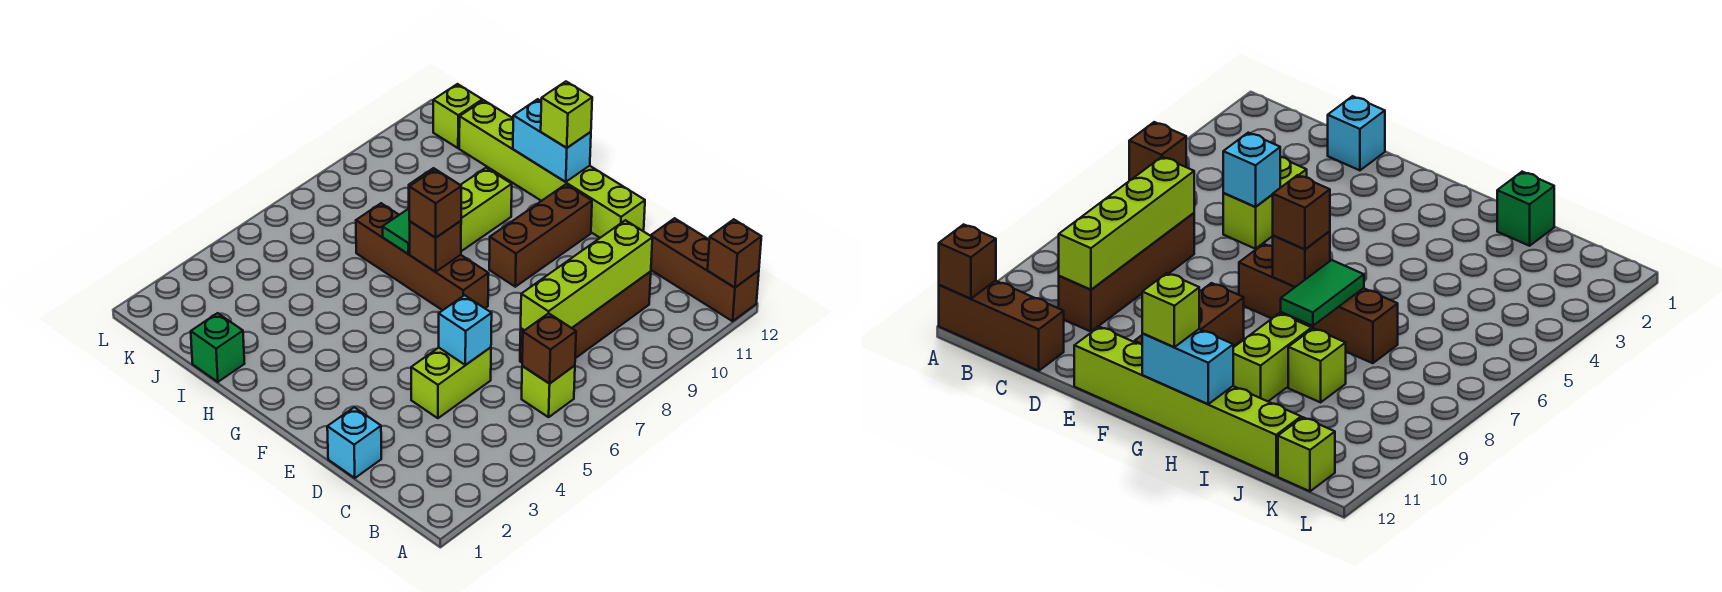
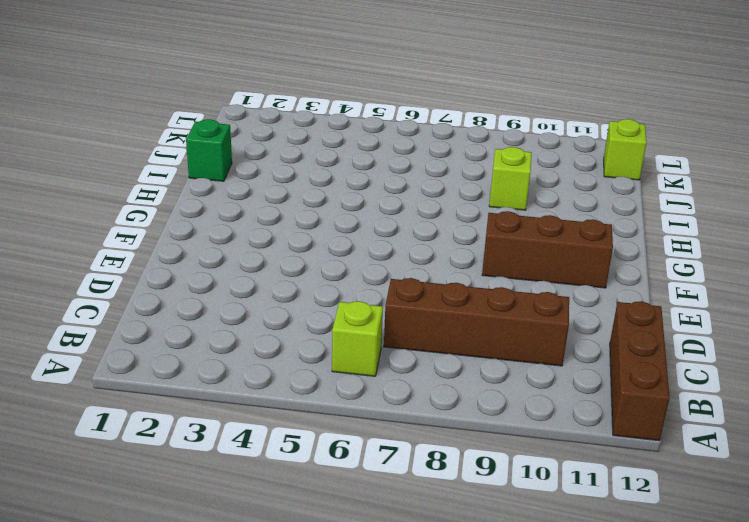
none -> cyan brick D1 level 1
none -> lime brick D4:D5 level 1
none -> lime brick E12:J12 level 1

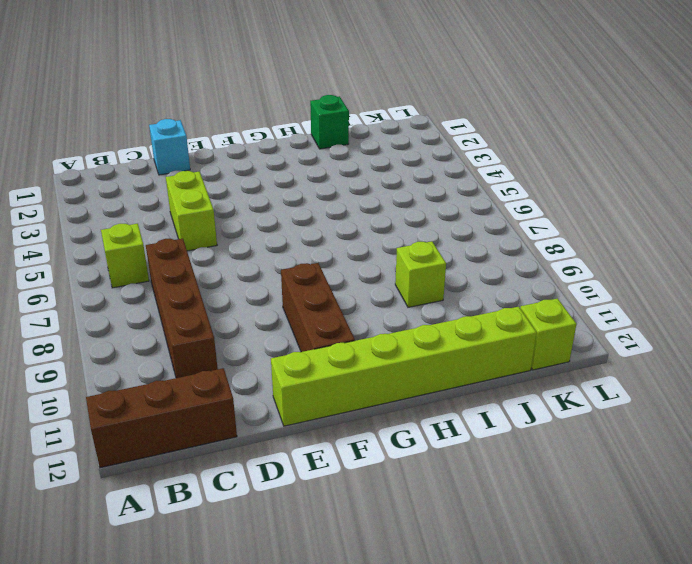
none -> brown brick F7:I7 level 1
none -> lime brick H9:H10 level 1
none -> brown brick A12 level 2

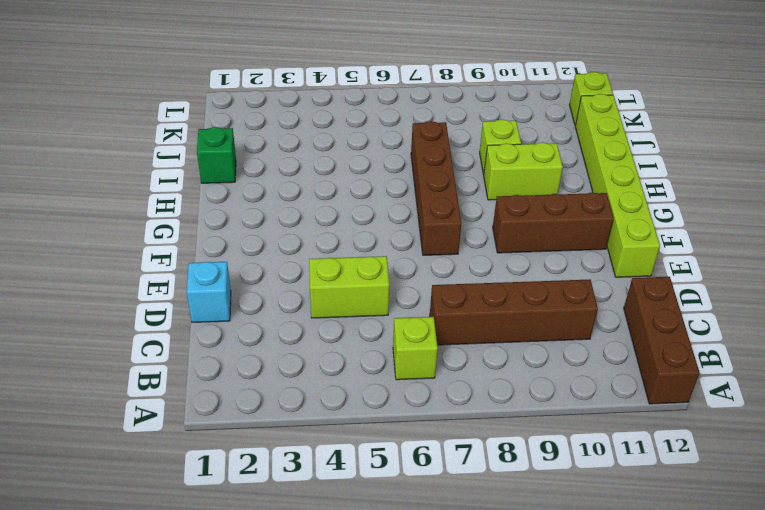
none -> brown brick A12 level 2
none -> brown brick B6 level 2
none -> lime brick C7:C10 level 2

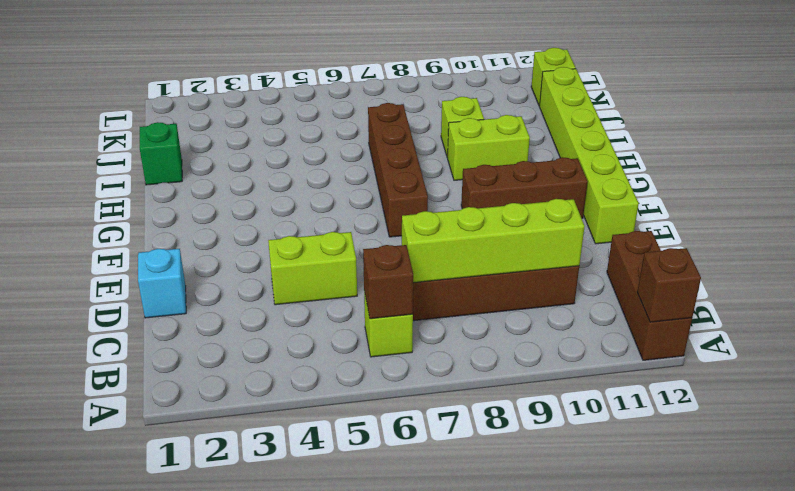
none -> cyan brick D5 level 2
none -> brown brick G7 level 2
none -> cyan brick G12:H12 level 2

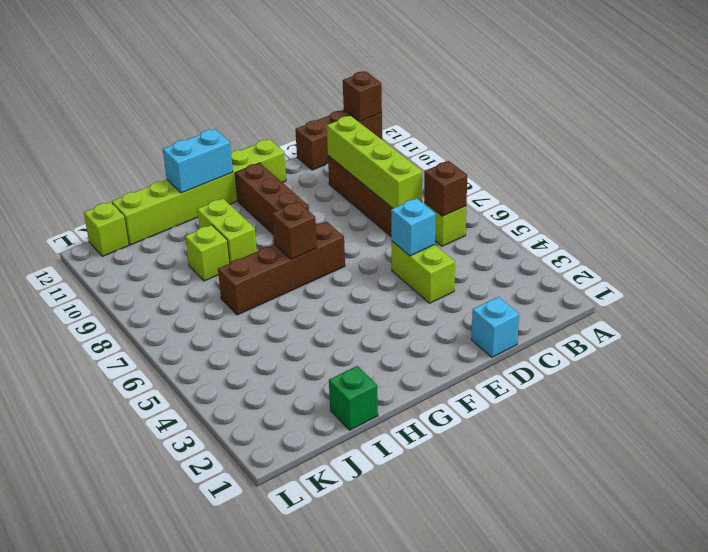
none -> green tile H7:H8 level 2
none -> brown brick G7 level 3
none -> lime brick G12 level 3

